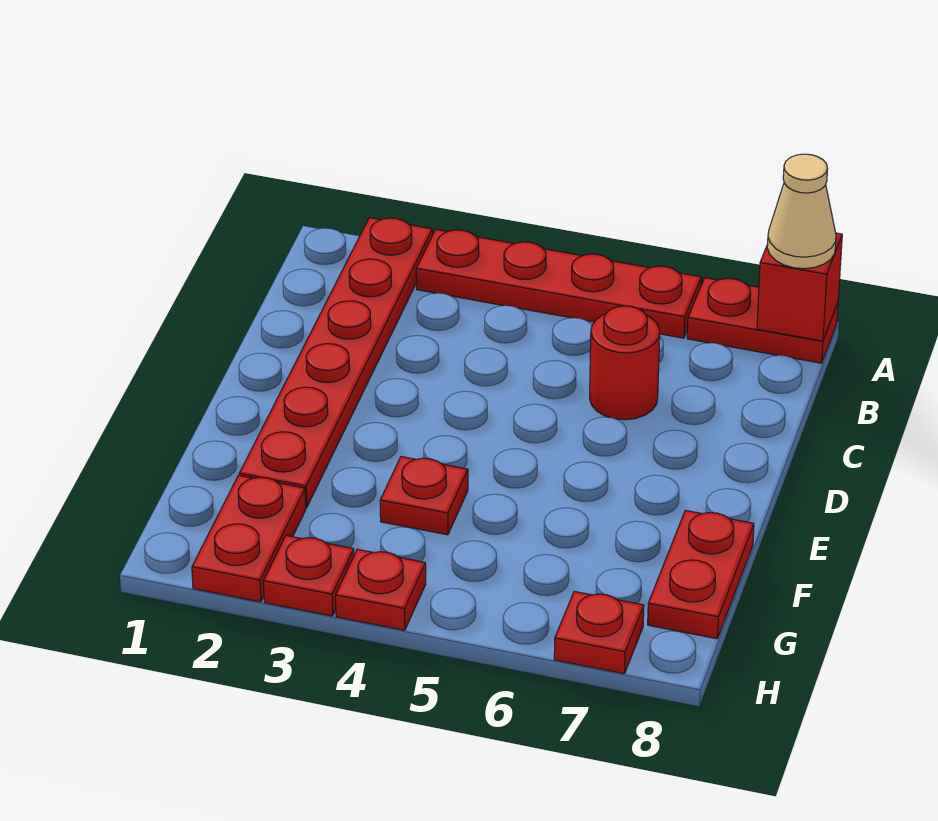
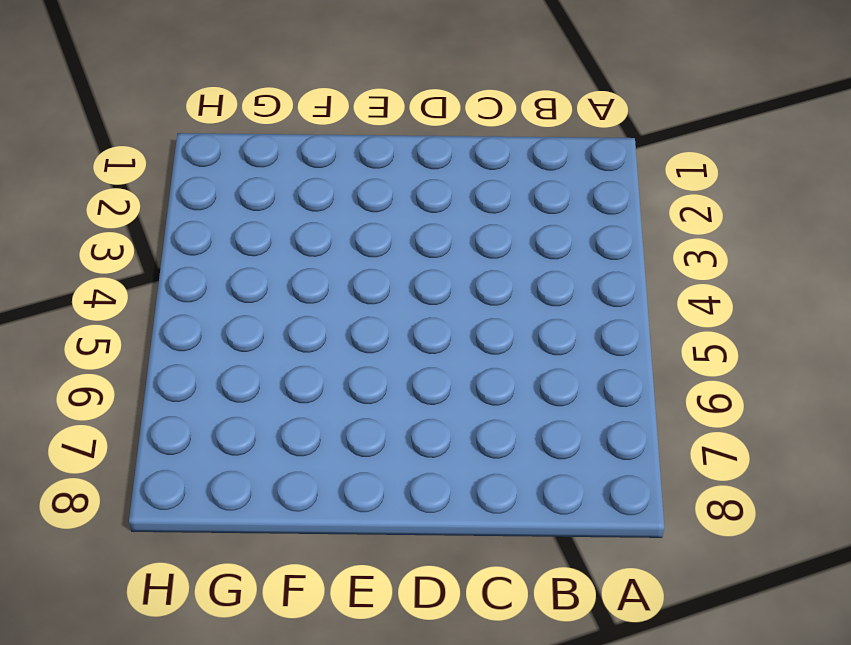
none -> red plate A2:F2 level 1
none -> red plate A3:A6 level 1
none -> red plate A7:A8 level 1

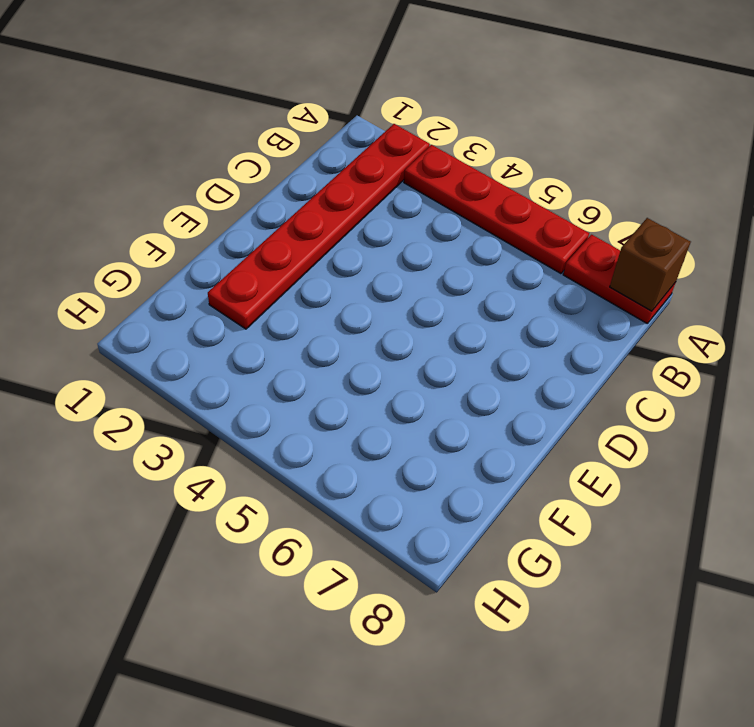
brown brick A8 level 2 -> red brick A8 level 2
none -> red round brick C6 level 1
none -> red plate F4 level 1
none -> red plate F8:G8 level 1

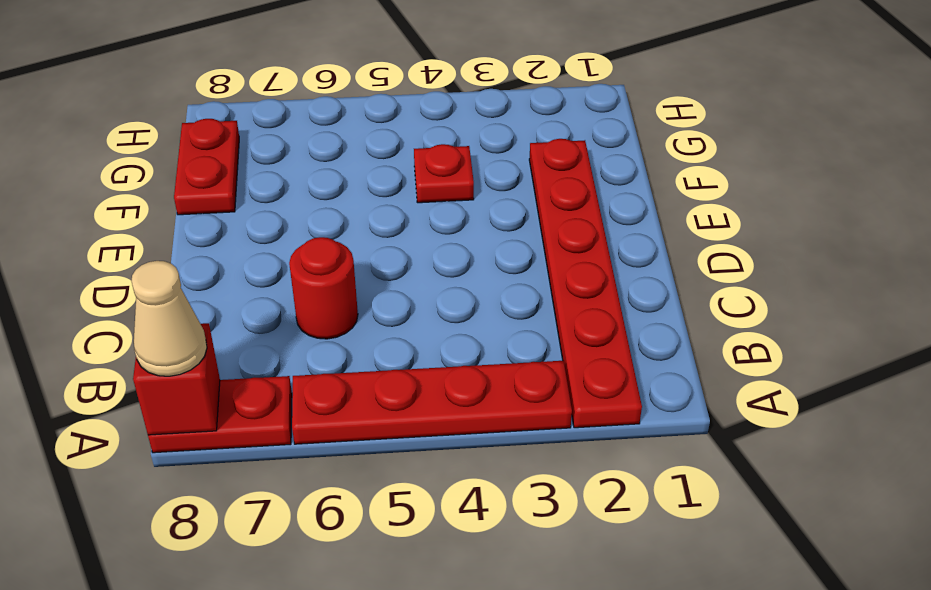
none -> red plate G2:H2 level 1
none -> red plate H3 level 1
none -> red plate H4 level 1

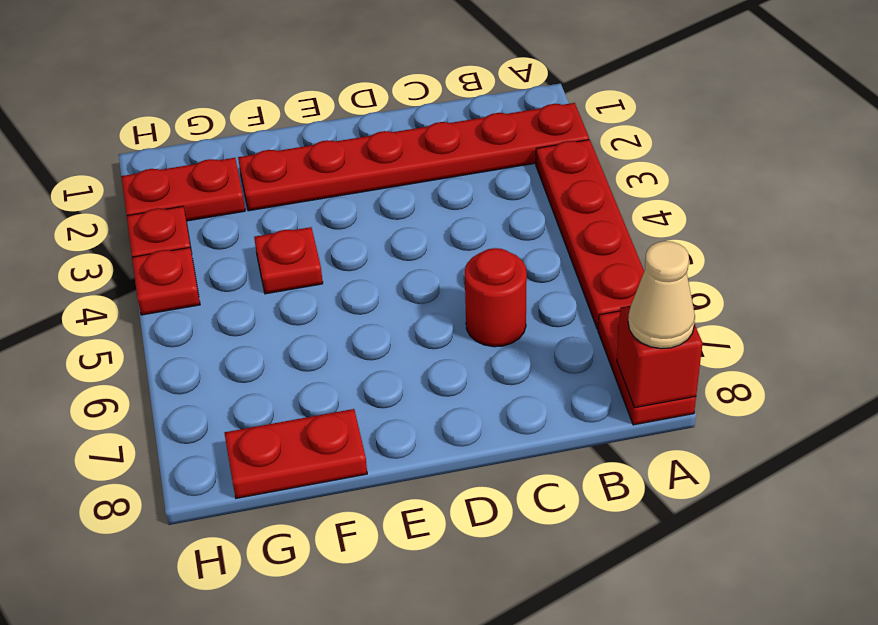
none -> red plate H7 level 1

